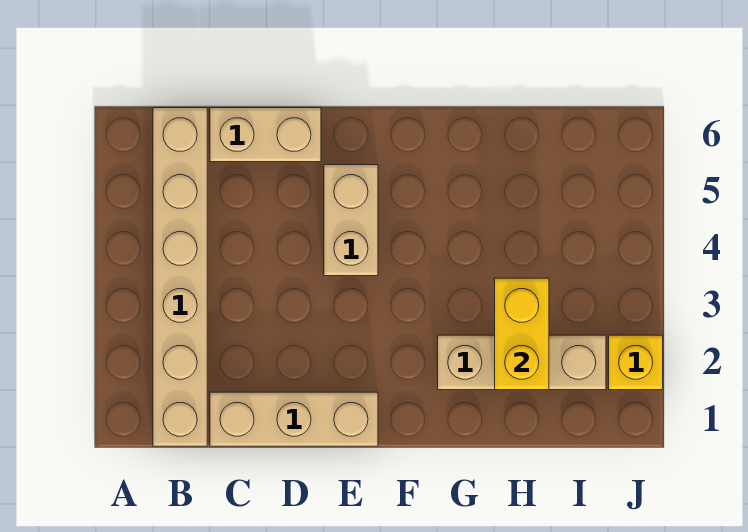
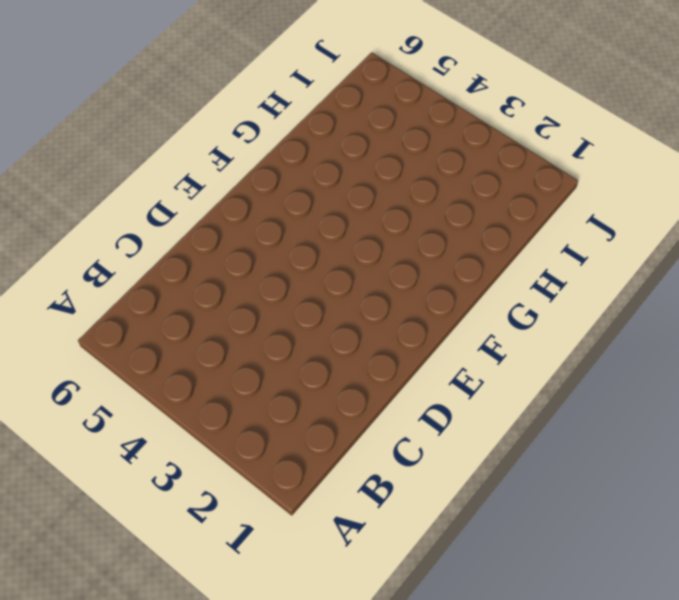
none -> tan brick B1:B6 level 1
none -> tan brick C1:E1 level 1

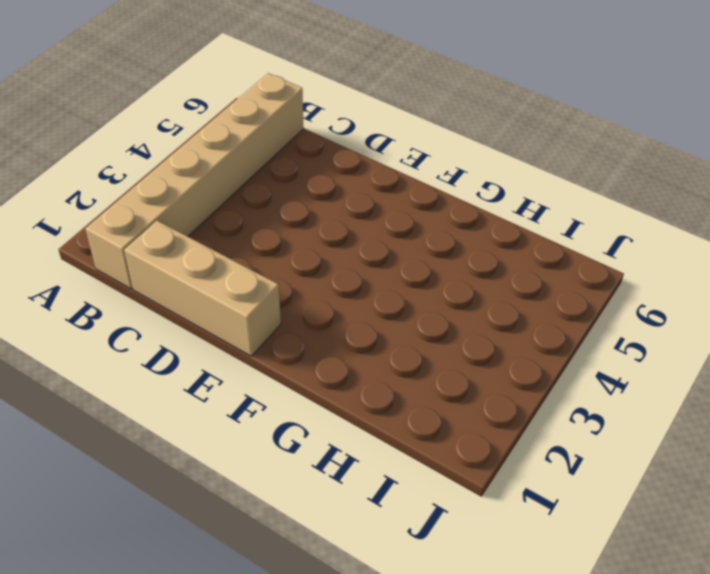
none -> tan brick C6:D6 level 1
none -> tan brick E4:E5 level 1

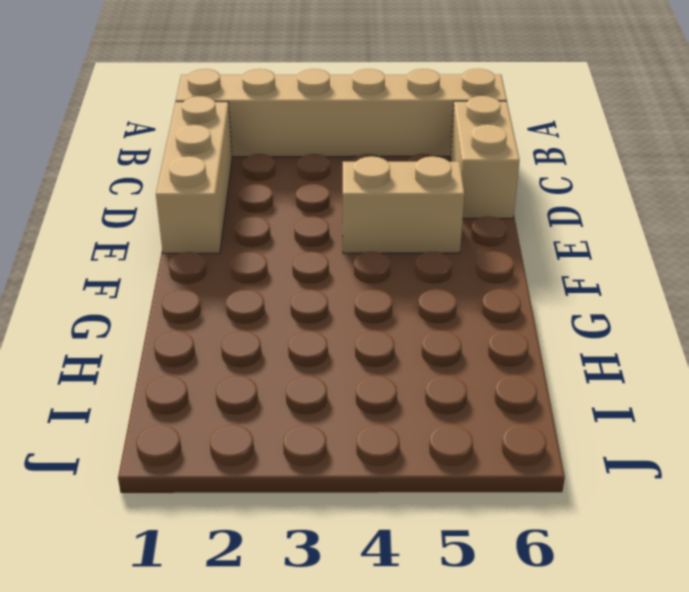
none -> tan brick G2:I2 level 1
none -> yellow brick J2 level 1

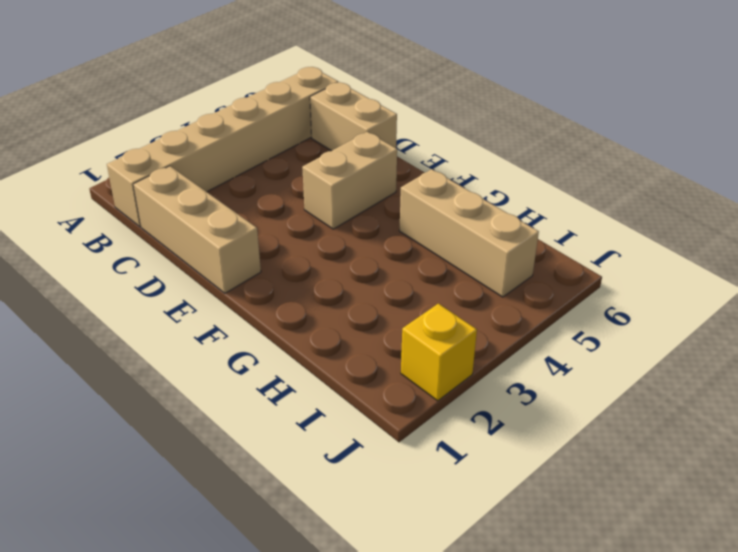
tan brick G5:I5 level 1 -> tan brick G2:I2 level 1
none -> yellow brick H2:H3 level 2

